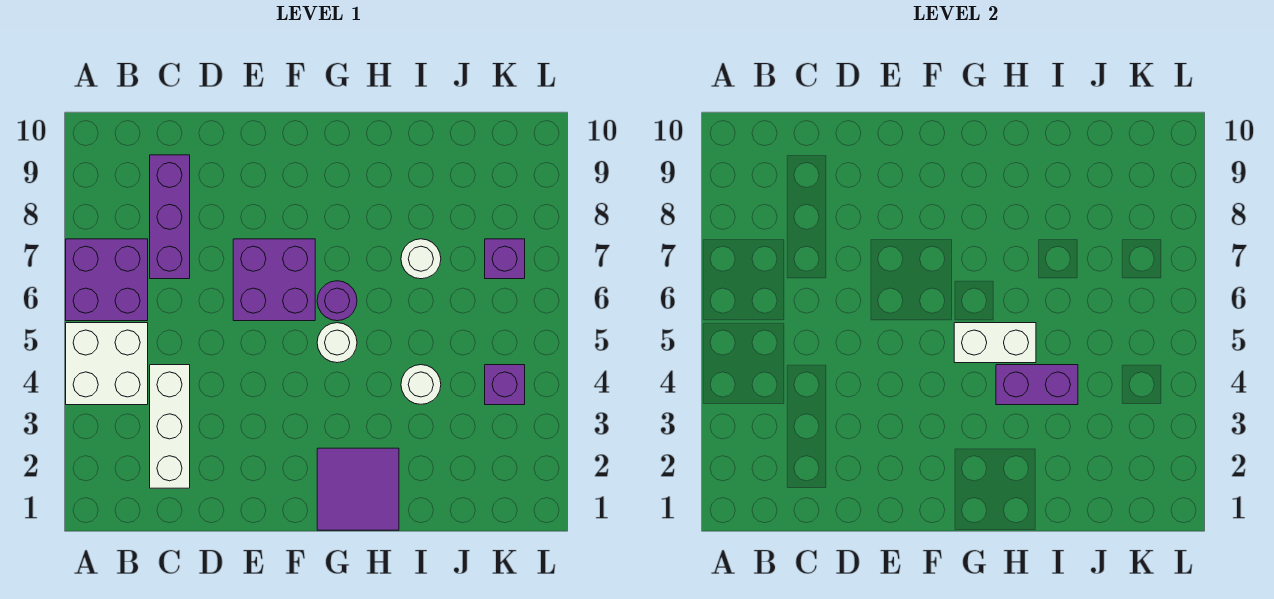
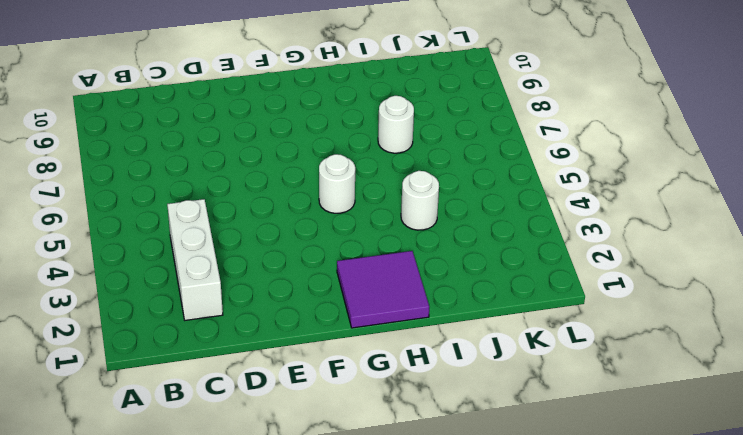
none -> white brick A4:B5 level 1
none -> purple brick A6:B7 level 1
none -> purple brick C7:C9 level 1

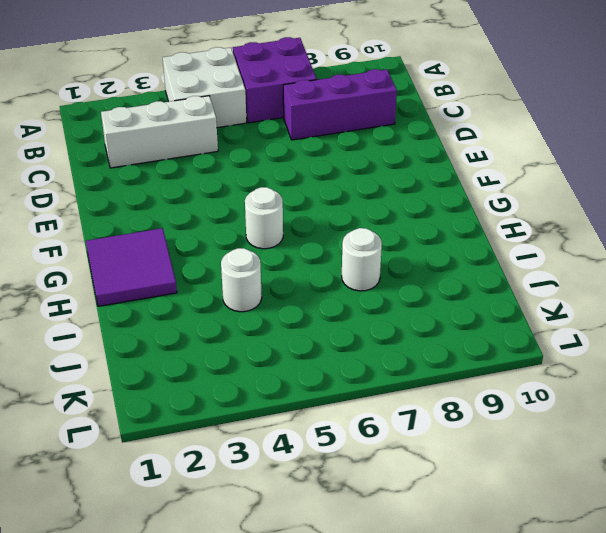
none -> purple brick E6:F7 level 1
none -> purple round brick G6 level 1
none -> purple brick K4 level 1

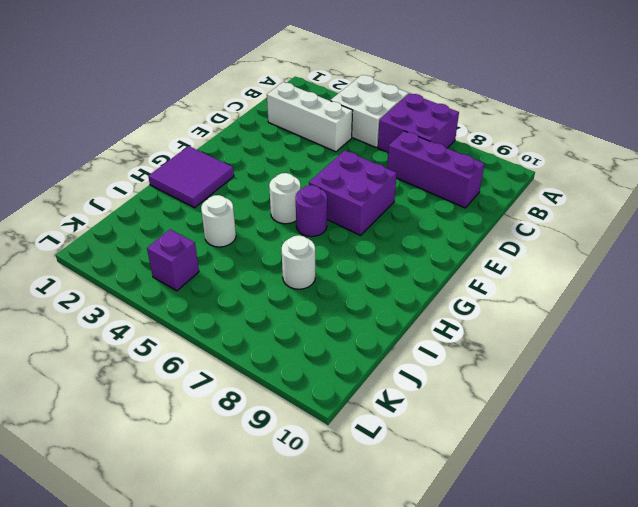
none -> purple brick K7 level 1
none -> white brick G5:H5 level 2
none -> purple brick H4:I4 level 2

